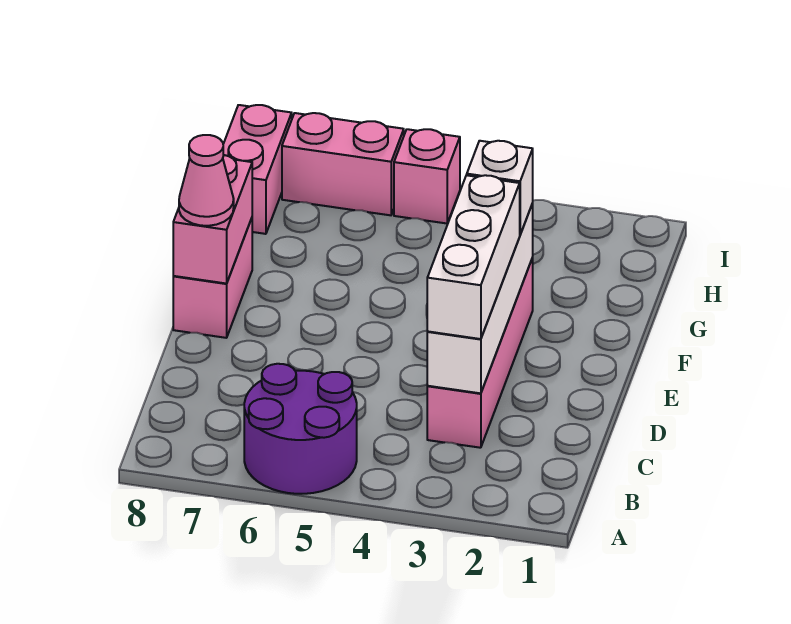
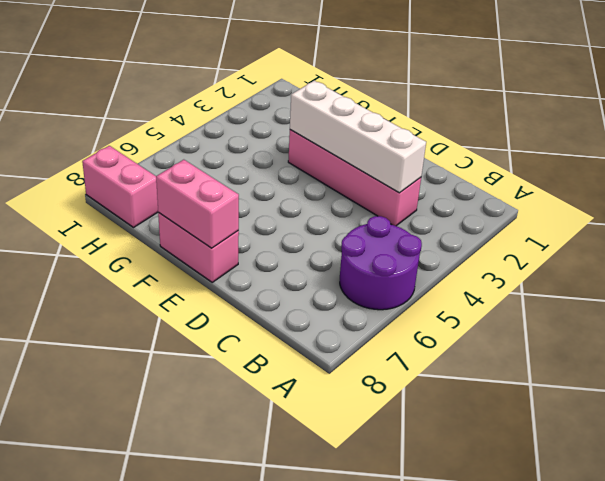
none -> pink brick I5 level 1
none -> pink brick I6:I7 level 1

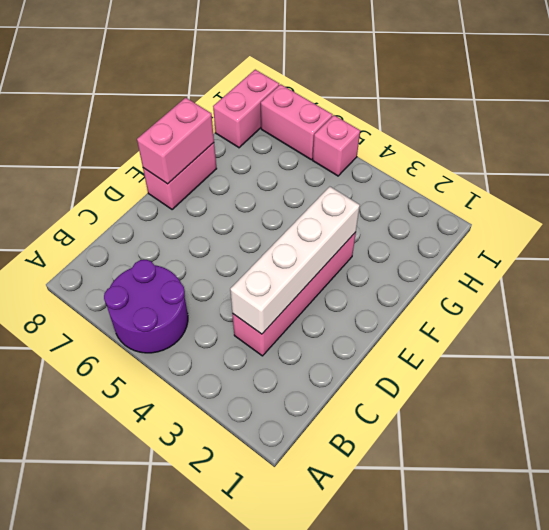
none -> white brick C3:E3 level 3
none -> pink cone E8 level 3

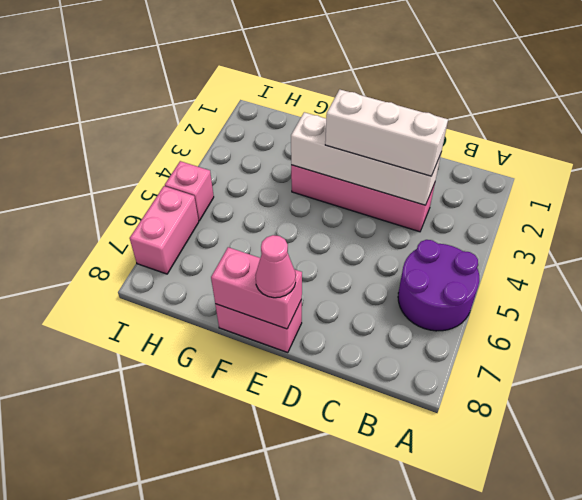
none -> pink brick H8:I8 level 1
none -> white brick F3 level 3

